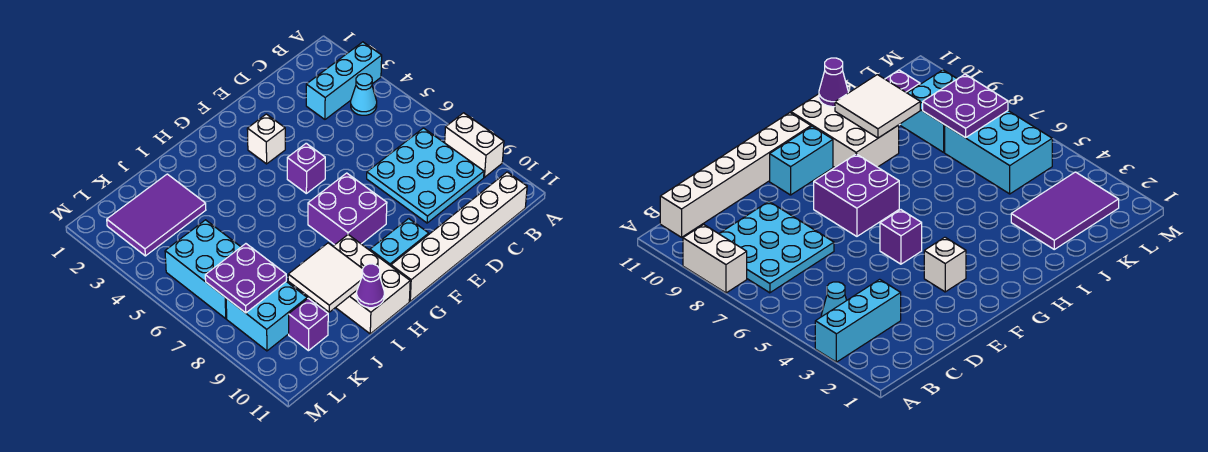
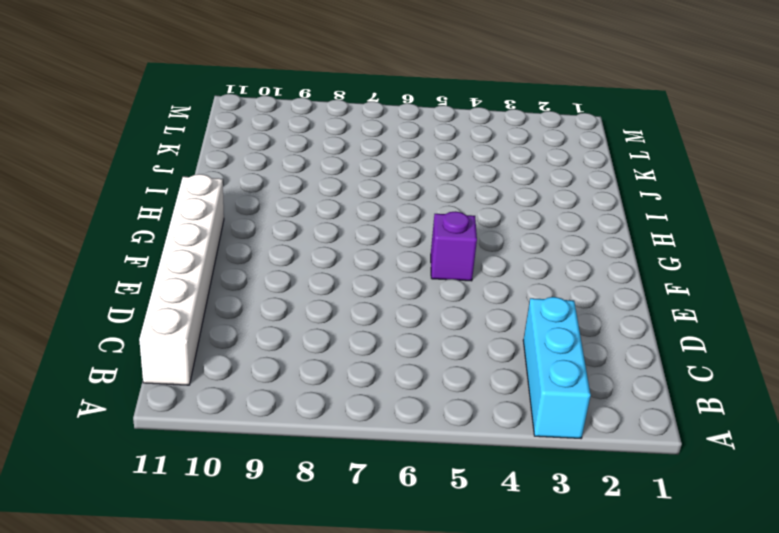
none -> white brick A8:A9 level 1
none -> cyan cone B4 level 1
none -> cyan plate B7:D9 level 1

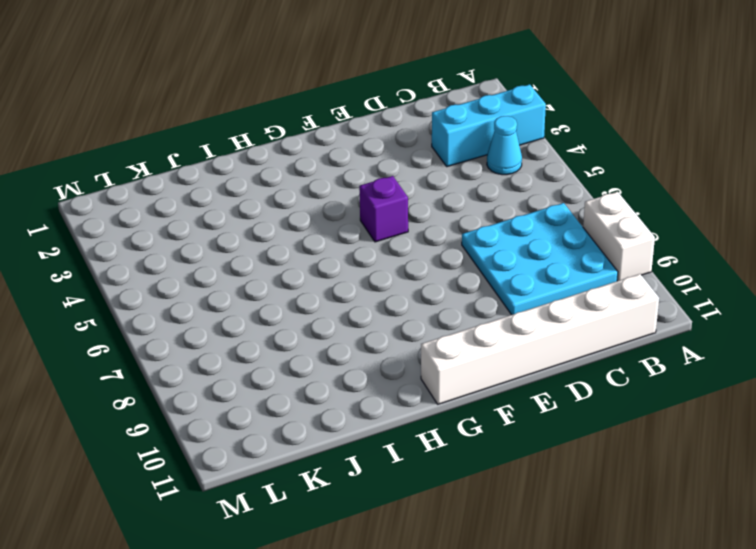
none -> white brick F3 level 1
none -> purple brick F7:G8 level 1
none -> cyan brick F10:G10 level 1

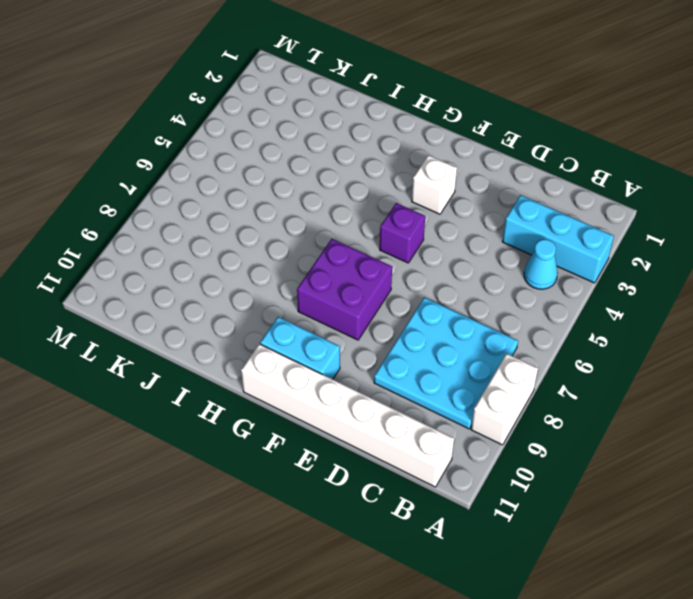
none -> white brick H9:I11 level 1
none -> purple tile J2:L3 level 1
none -> cyan brick K5:L7 level 1

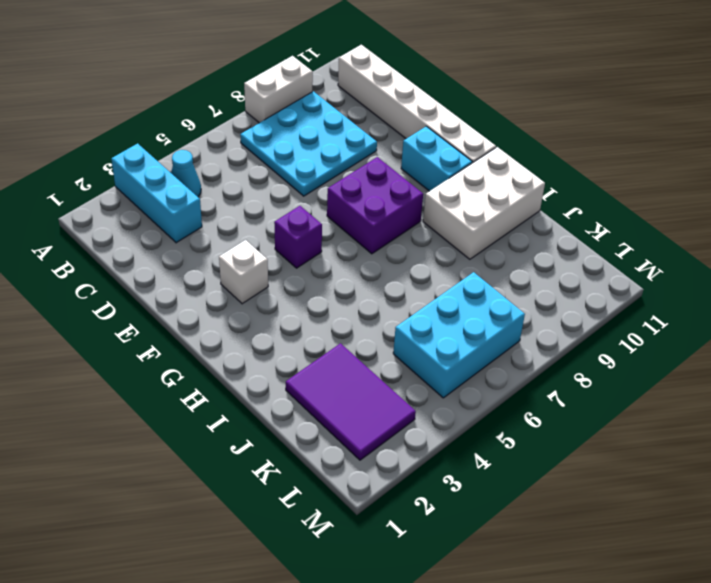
none -> cyan brick K8:L9 level 1
none -> purple brick K10 level 1
none -> white tile I9:J10 level 2

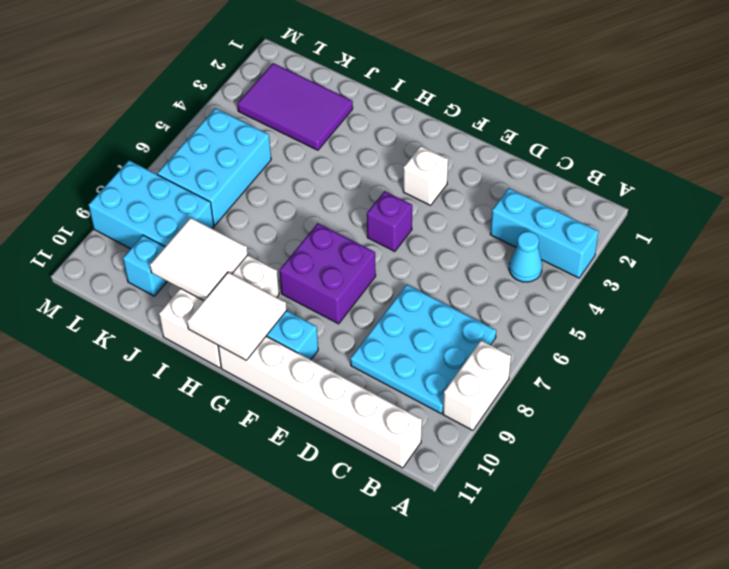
white tile G10:H11 level 2 -> none
cyan brick K8:M9 level 1 -> cyan brick K8:L9 level 1
cyan brick K10 level 1 -> purple brick K10 level 1
none -> purple cone I11 level 2
none -> purple plate K7:L8 level 2

